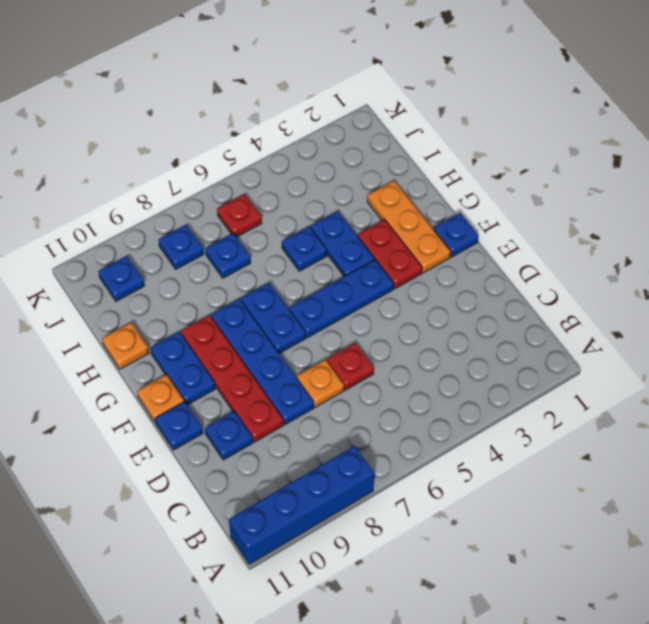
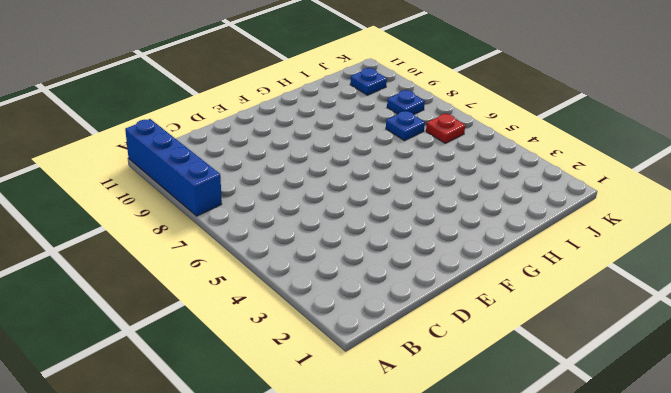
none -> red plate D6 level 1
none -> orange plate D7 level 1
none -> blue plate D8:G8 level 1

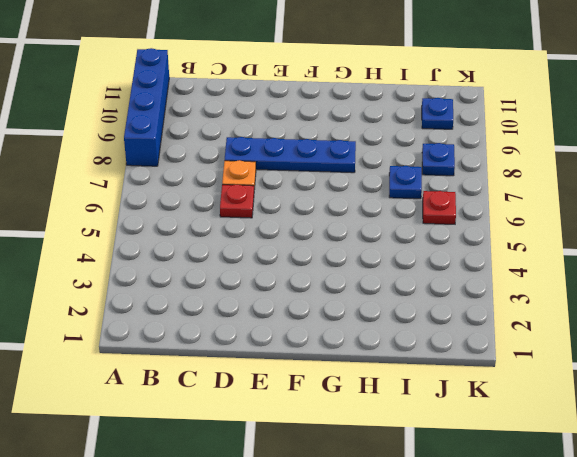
none -> red plate D9:G9 level 1
none -> blue plate D10 level 1
none -> blue plate E11 level 1

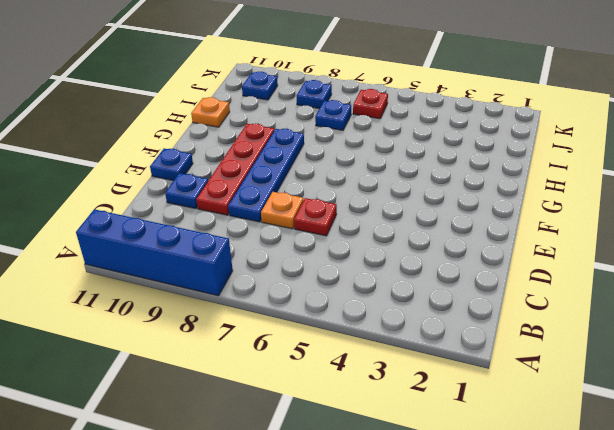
none -> blue plate F1 level 1
none -> orange plate F2:H2 level 1
none -> red plate F3:G3 level 1

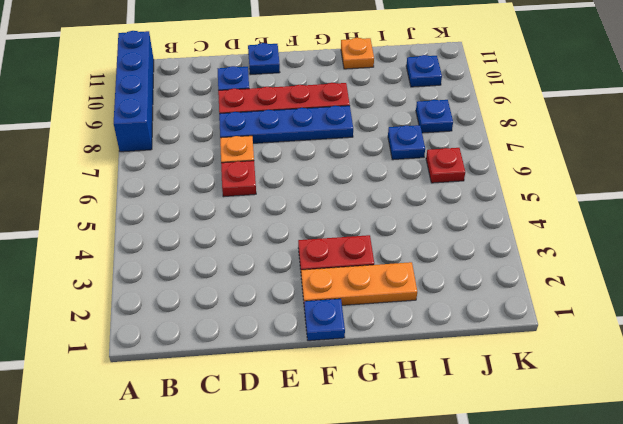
none -> blue plate F4:F6 level 1
none -> blue plate F7:G7 level 1
none -> blue plate F10:G10 level 1

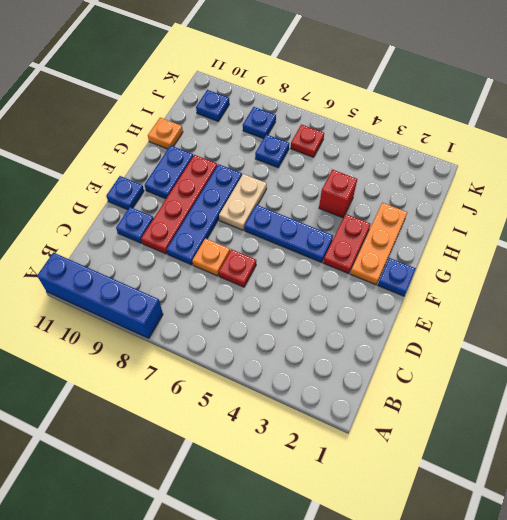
tan plate F7:G7 level 1 -> blue plate F7:G7 level 1
red brick H4 level 1 -> blue plate G4:H4 level 1
none -> orange plate F11 level 1
none -> blue plate H5 level 1

